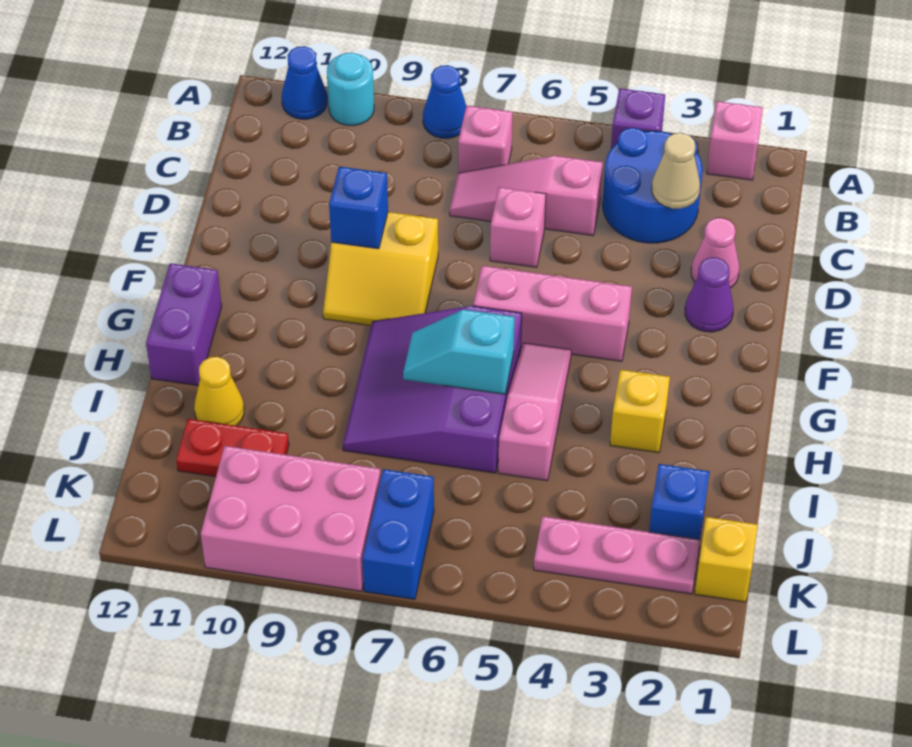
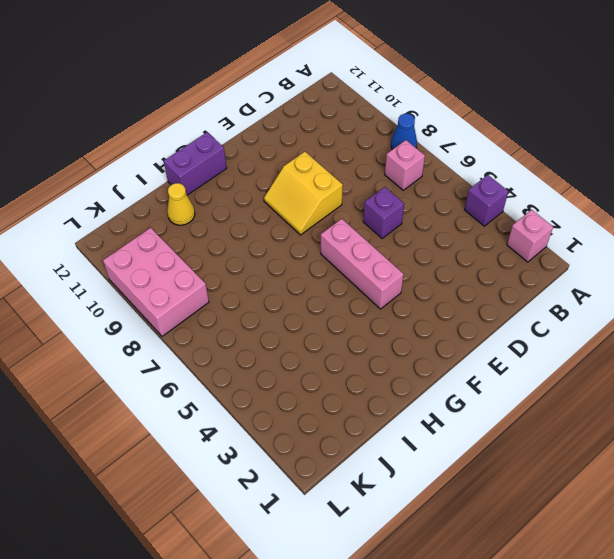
purple brick D6 level 1 -> pink brick D6 level 1
none -> cyan round brick A10 level 1
none -> blue cone A11 level 1
none -> blue round brick B3:C4 level 1

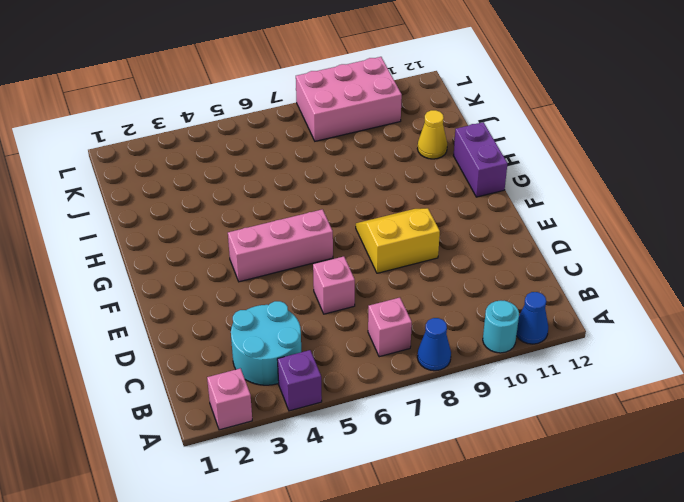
cyan round brick B3:C4 level 1 -> blue round brick B3:C4 level 1
none -> pink slope C5:C7 level 1 top 5
none -> pink cone D2 level 1
none -> purple cone E2 level 1

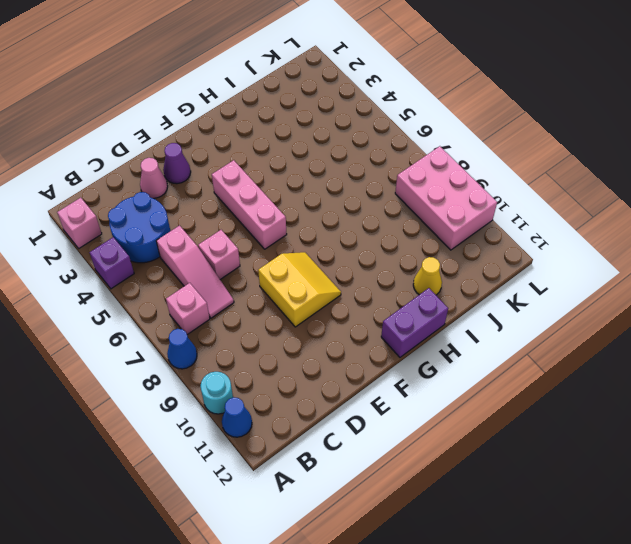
none -> pink slope G5:I5 level 1 top I
none -> purple slope G6:I8 level 1 top 6
none -> yellow brick H3 level 1

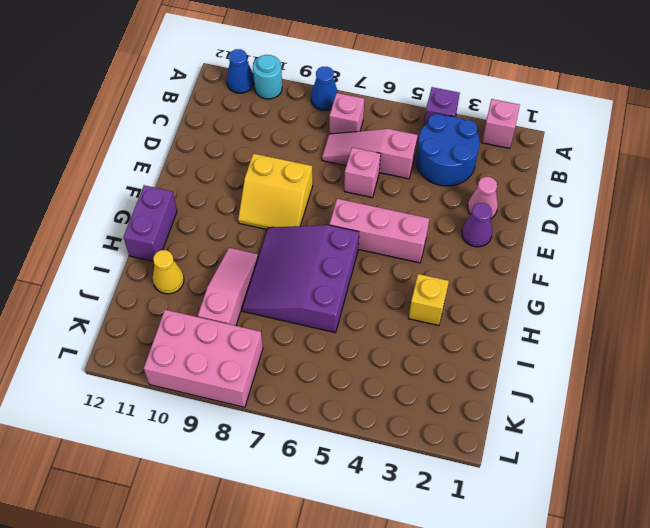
pink slope H9:J9 level 1 top J -> pink slope G5:I5 level 1 top I
none -> blue brick J2 level 1
none -> red plate J10:J11 level 1
none -> yellow brick K1 level 1

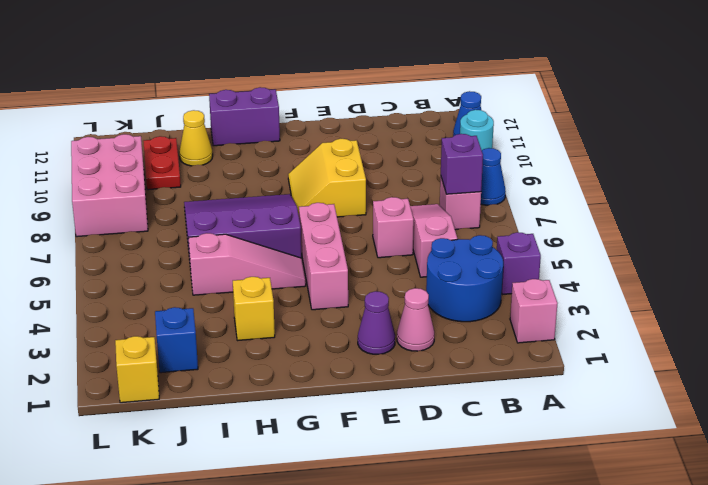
purple brick B7 level 2 -> none
none -> pink plate K2:K4 level 1
none -> blue brick K7:L7 level 1
none -> tan cone C3 level 2

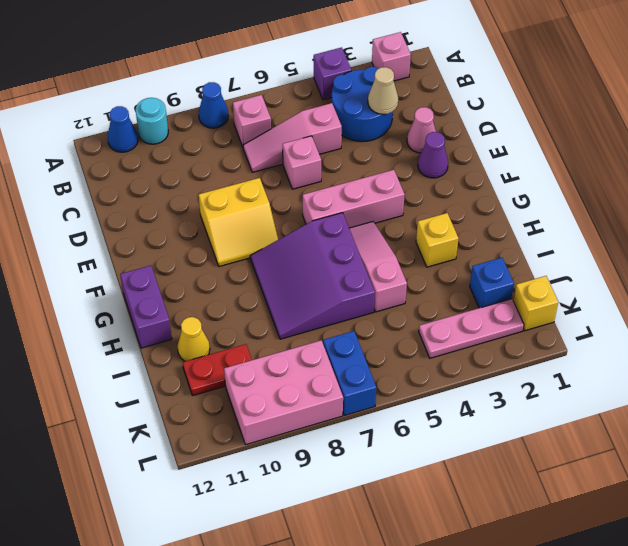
none -> blue brick E9 level 2
none -> cyan slope H6:H7 level 2 top 6

